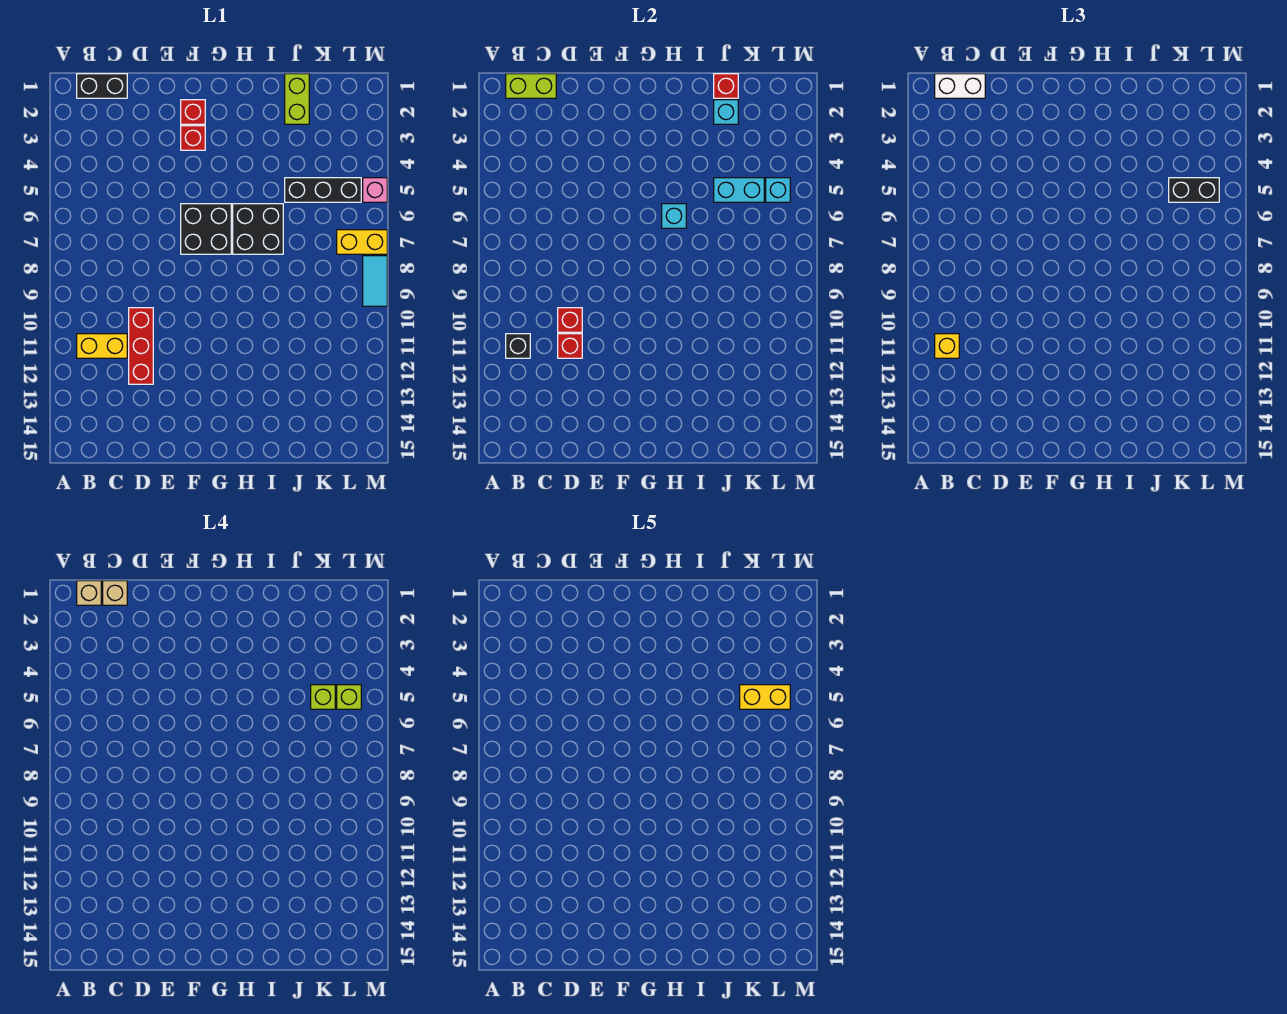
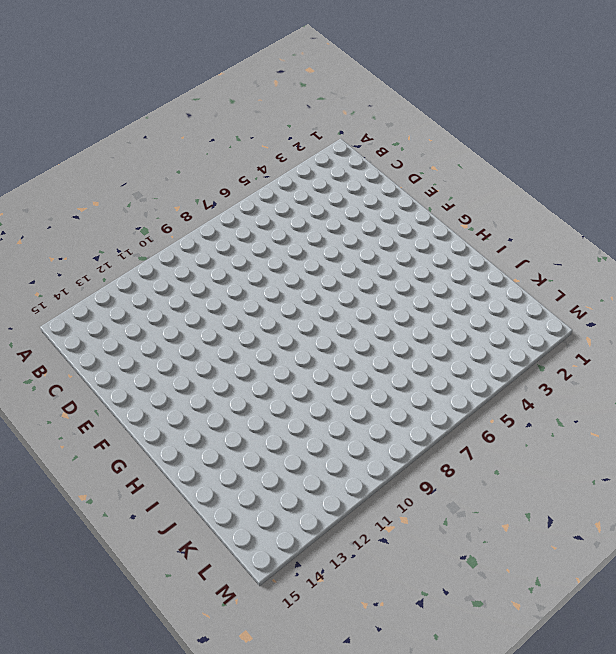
none -> black brick B1:C1 level 1
none -> yellow brick B11:C11 level 1
none -> red brick D10:D12 level 1

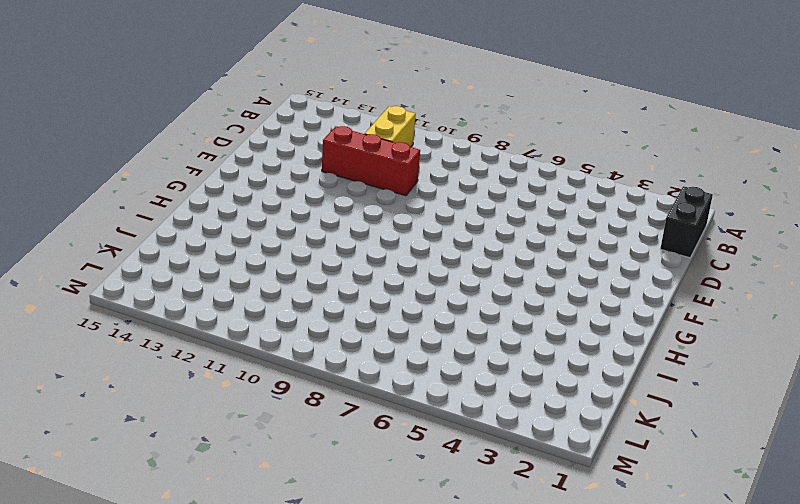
none -> red brick F2 level 1
none -> red brick F3 level 1
none -> black brick F6:G7 level 1

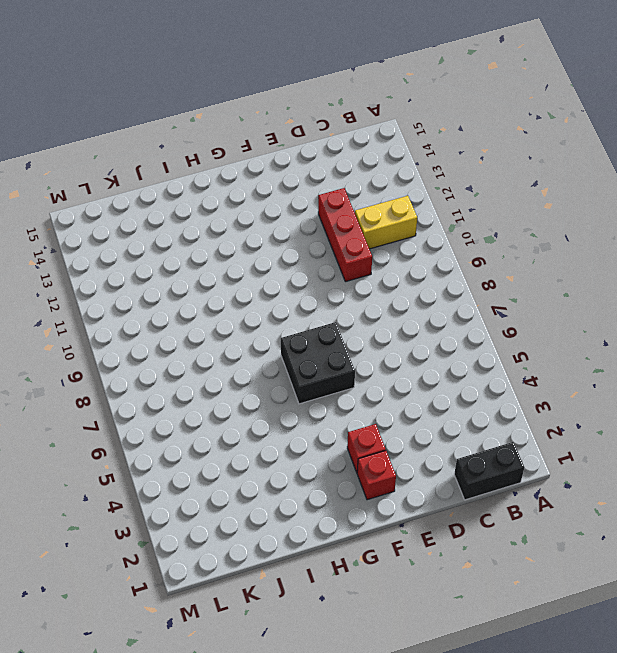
none -> black brick H6:I7 level 1
none -> lime brick J1:J2 level 1
none -> black brick J5:L5 level 1

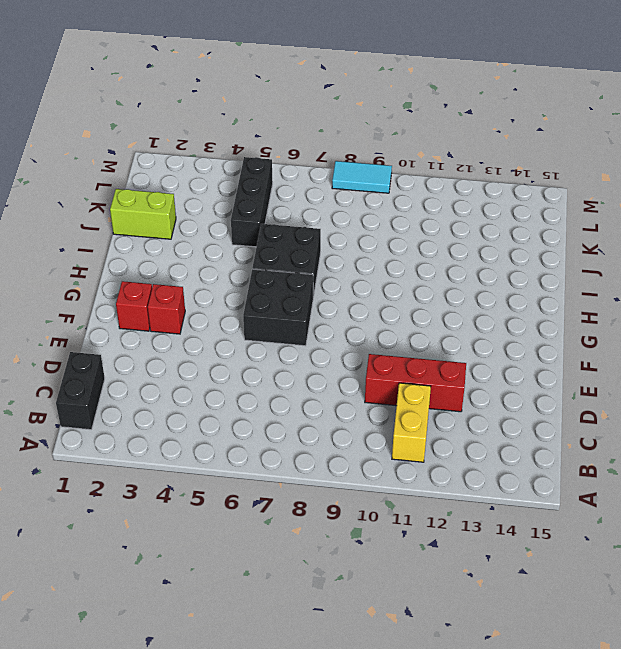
none -> yellow brick L7:M7 level 1
none -> pink brick M5 level 1
none -> lime brick B1:C1 level 2

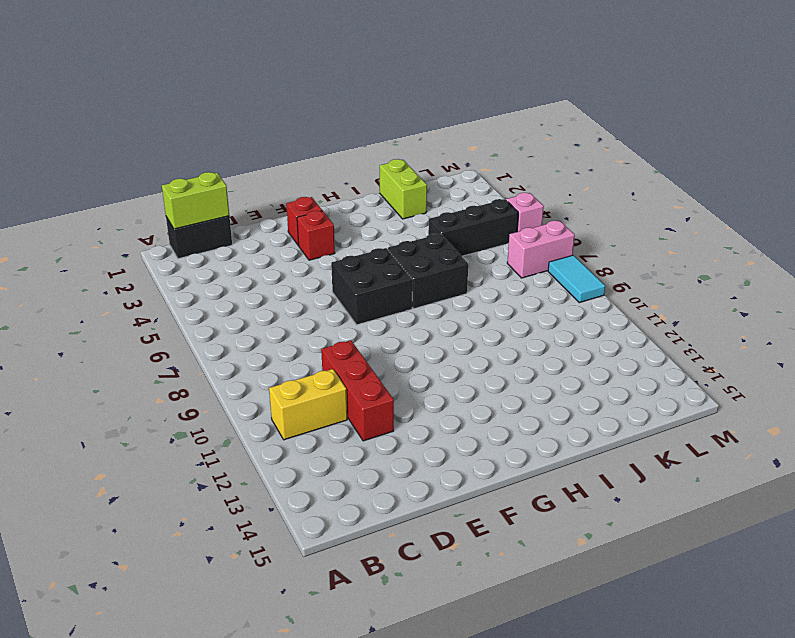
pink brick L7:M7 level 1 -> yellow brick L7:M7 level 1
none -> black brick B11 level 2
none -> red brick D10 level 2
none -> red brick D11 level 2

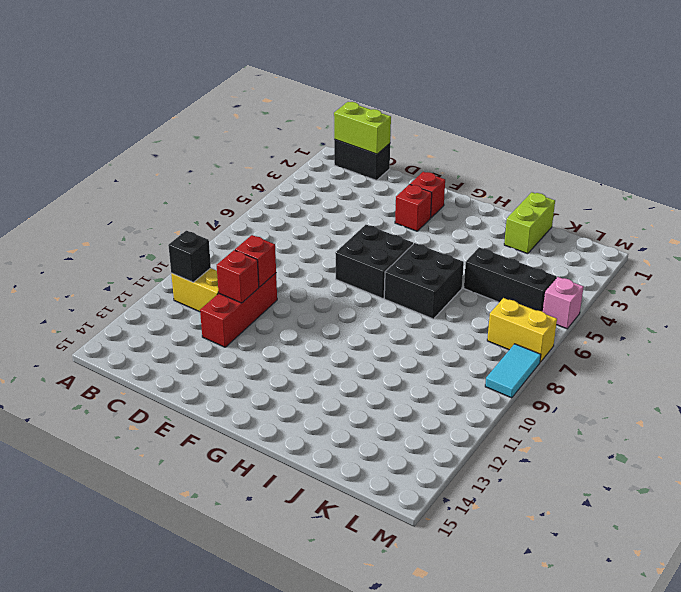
none -> cyan brick H6 level 2
none -> red brick J1 level 2
none -> cyan brick J2 level 2

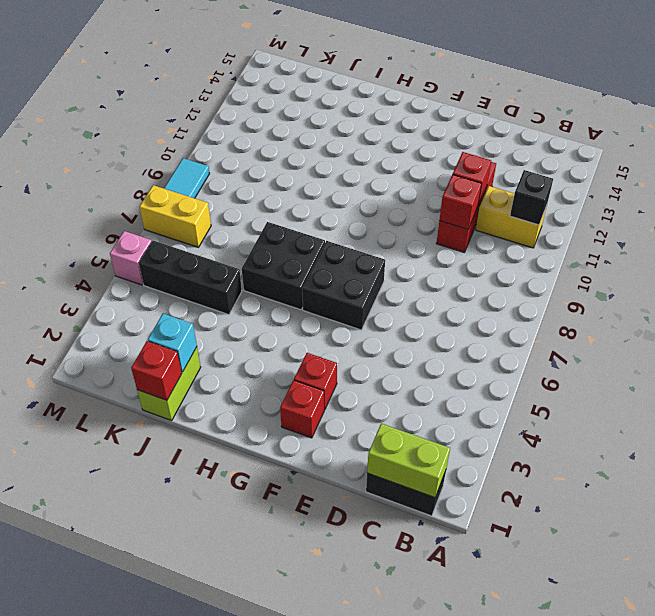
none -> cyan brick H6 level 2
none -> cyan brick J5:K5 level 2
none -> cyan brick L5 level 2

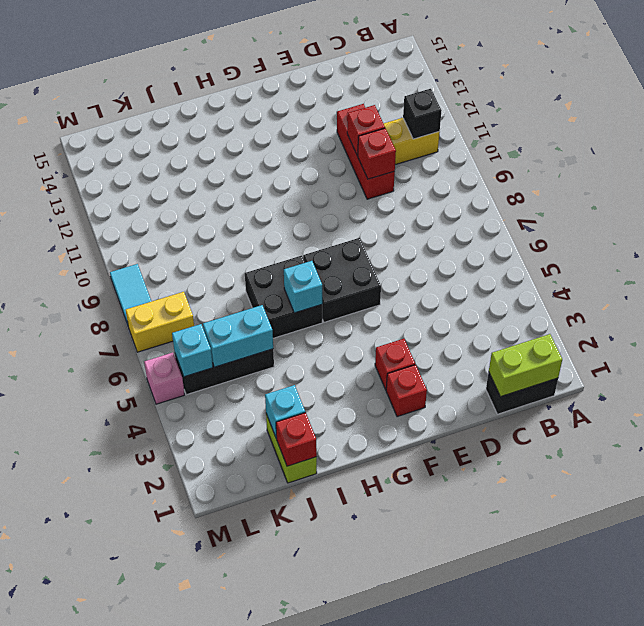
none -> white brick B1:C1 level 3
none -> yellow brick B11 level 3
none -> black brick K5:L5 level 3

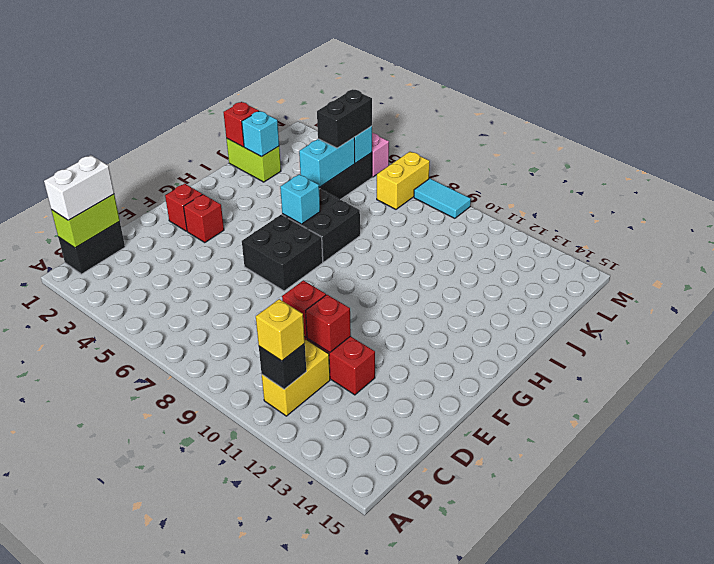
none -> tan brick B1 level 4
none -> tan brick C1 level 4
none -> lime brick K5 level 4

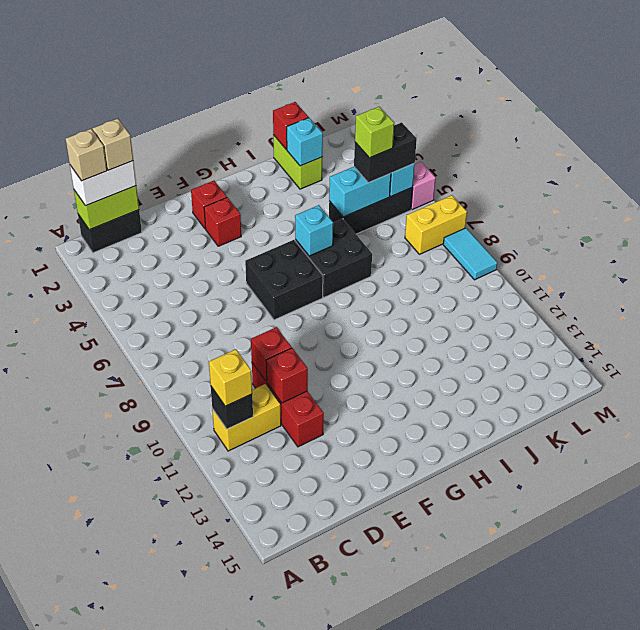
none -> lime brick L5 level 4
none -> yellow brick K5:L5 level 5

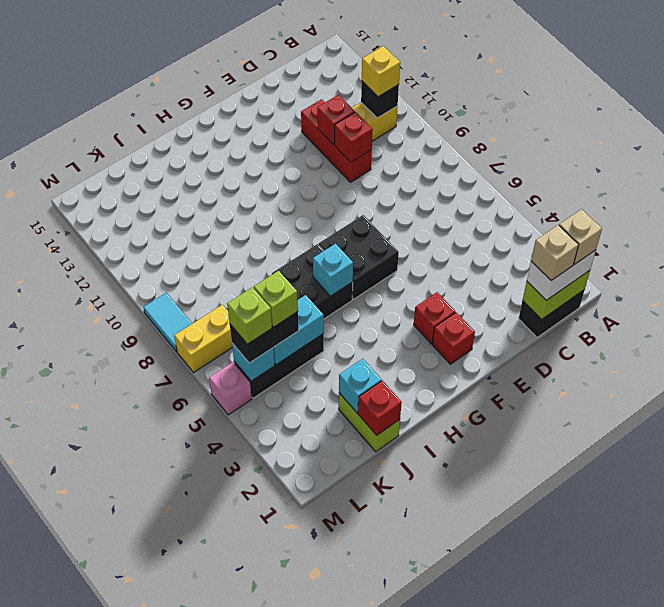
none -> yellow brick K5:L5 level 5

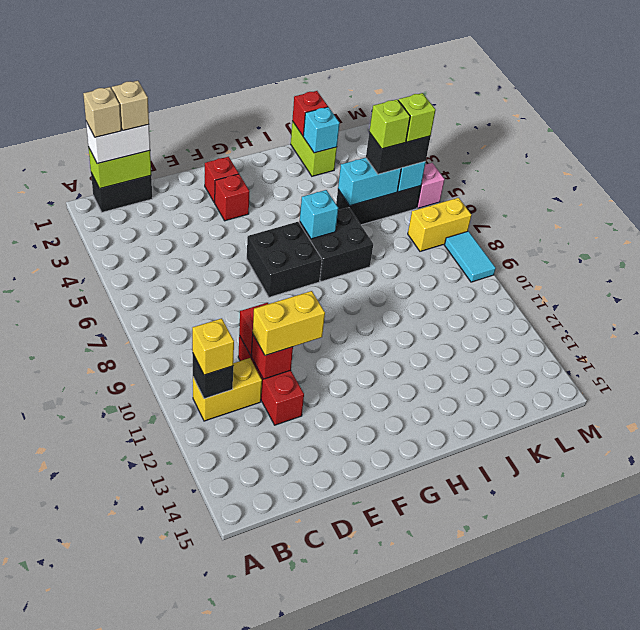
yellow brick D11:E11 level 3 -> yellow brick K5:L5 level 5

